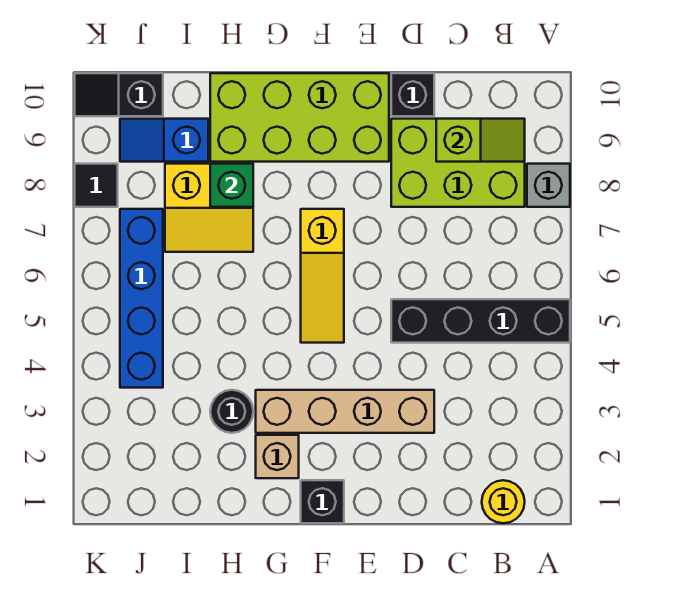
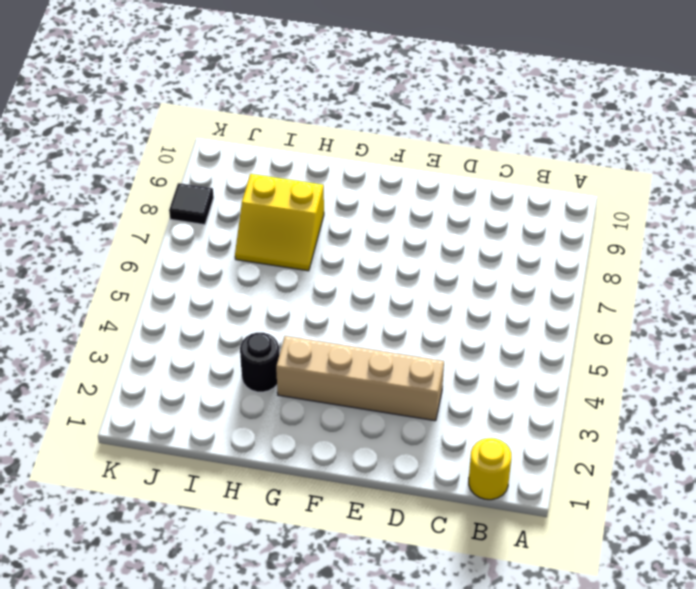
none -> black brick A5:D5 level 1
none -> grey brick A8 level 1
none -> lime brick B8:D9 level 1

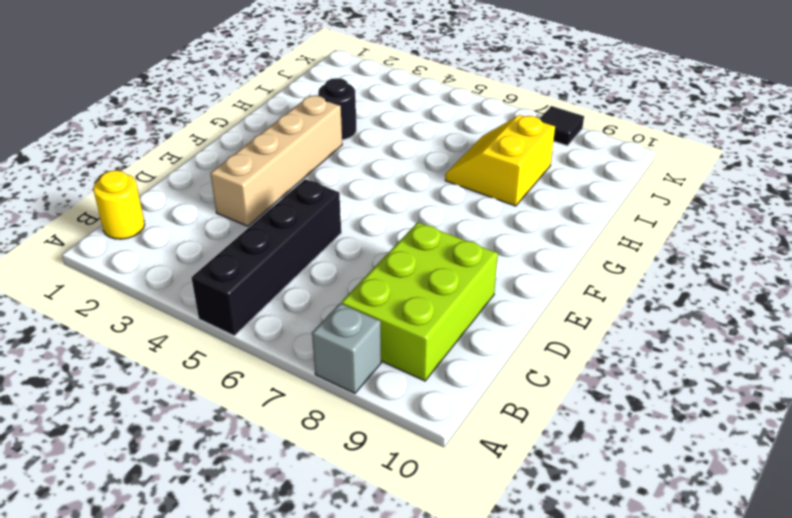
none -> black brick D10 level 1
none -> lime brick E9:H10 level 1
none -> black brick F1 level 1

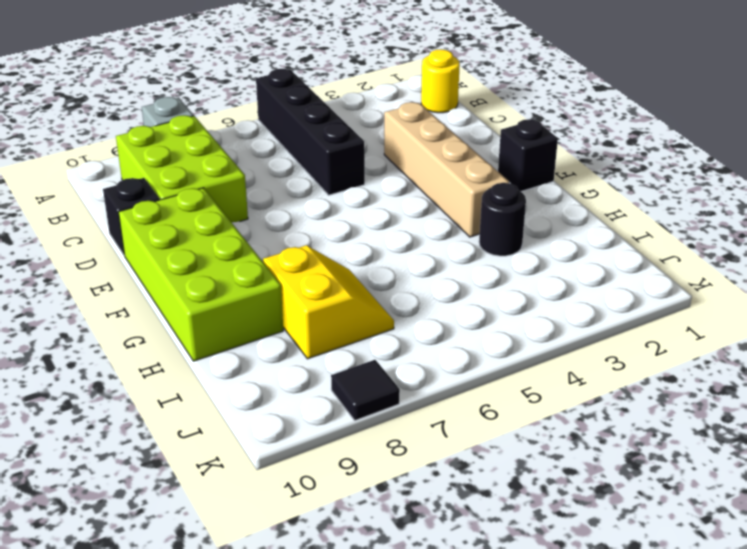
none -> yellow slope F5:F7 level 1 top 7
none -> tan brick G2 level 1
none -> blue slope I9:J9 level 1 top I

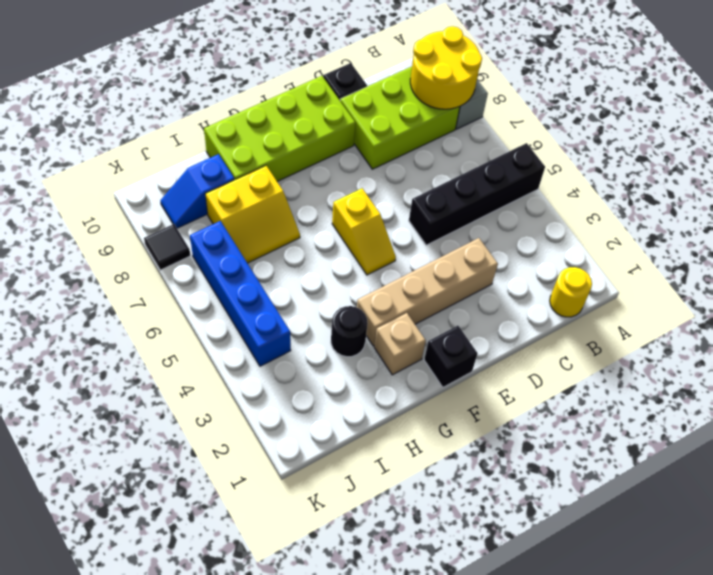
yellow round brick A8:B9 level 2 -> lime slope B9:C9 level 2 top C
yellow slope F5:F6 level 1 top 6 -> yellow slope F5:F7 level 1 top 7
none -> black slope J10:K10 level 1 top J
none -> green brick H8 level 2

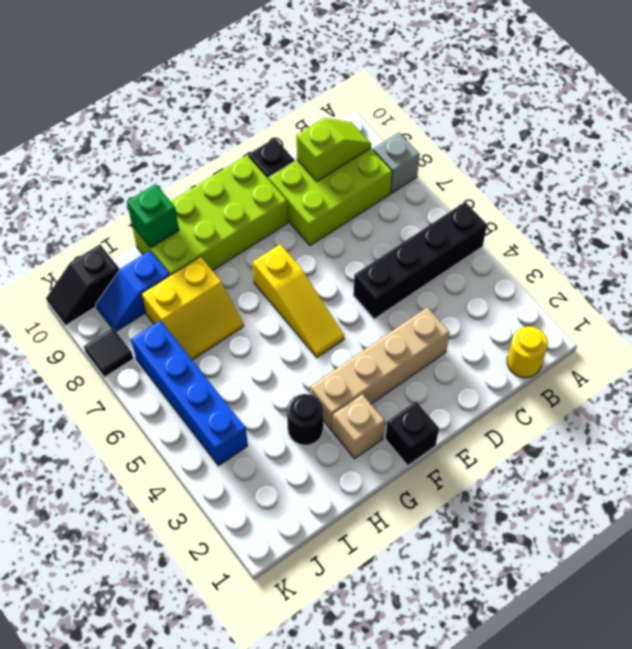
green brick H10 level 2 -> green brick H8 level 2

